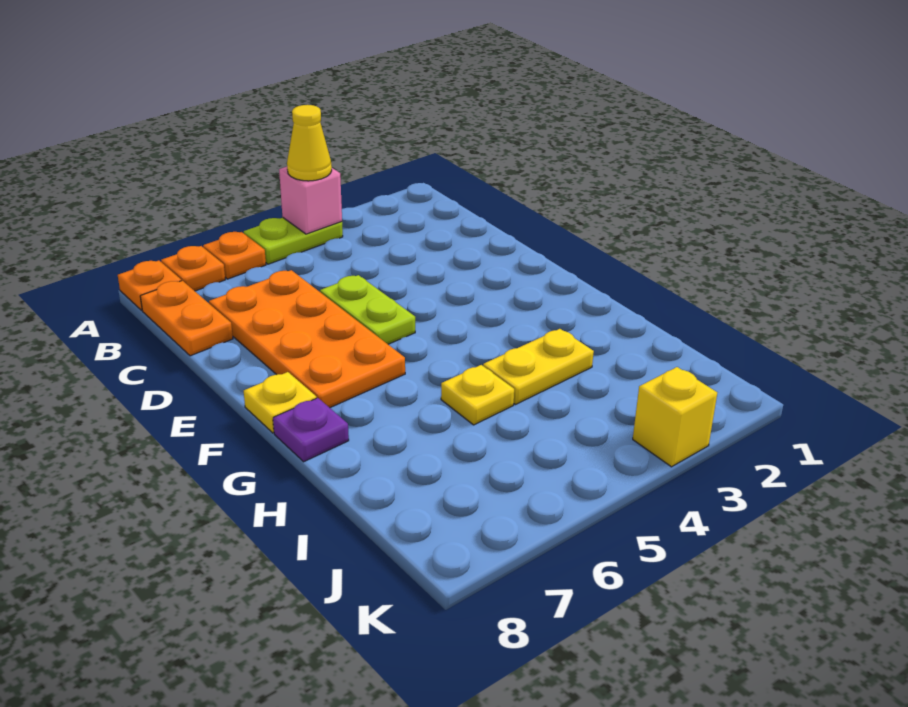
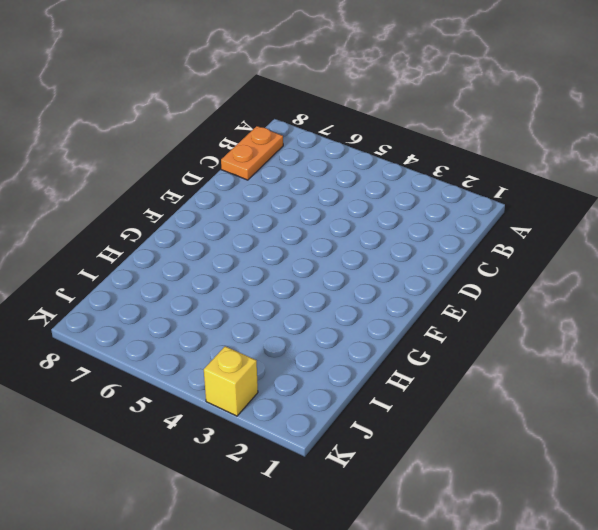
none -> lime plate A4:A5 level 1
none -> orange plate A6 level 1
none -> orange plate A7 level 1

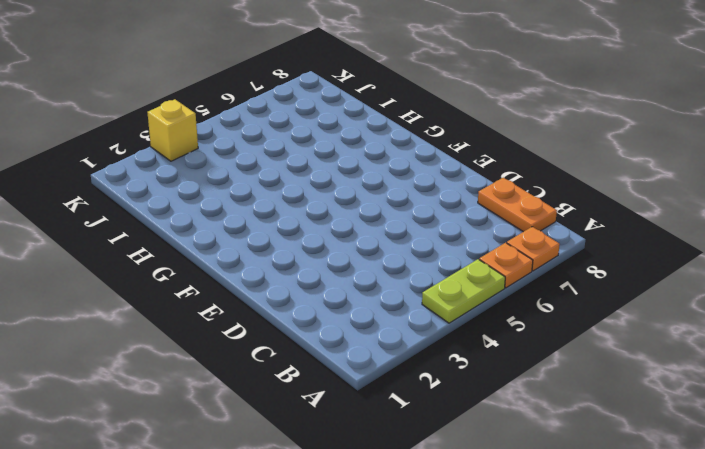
none -> orange plate A8 level 1
none -> orange plate C6:F7 level 1
none -> lime plate D5:E5 level 1

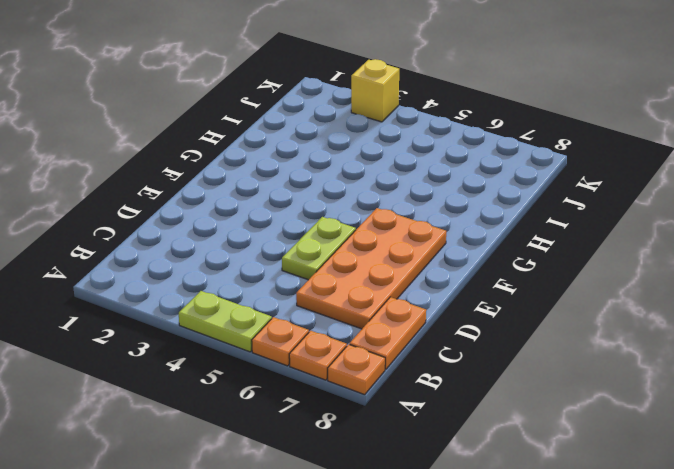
none -> yellow plate F8 level 1
none -> purple plate G8 level 1
none -> yellow plate H3:H4 level 1

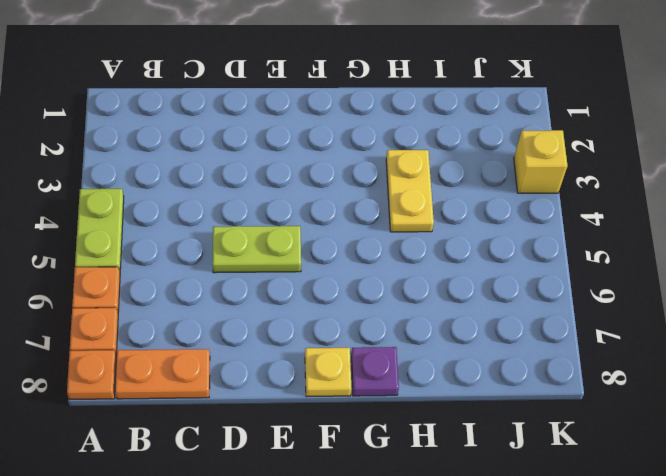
none -> orange plate C6:F7 level 1
none -> yellow plate H5 level 1
none -> pink brick A4 level 2

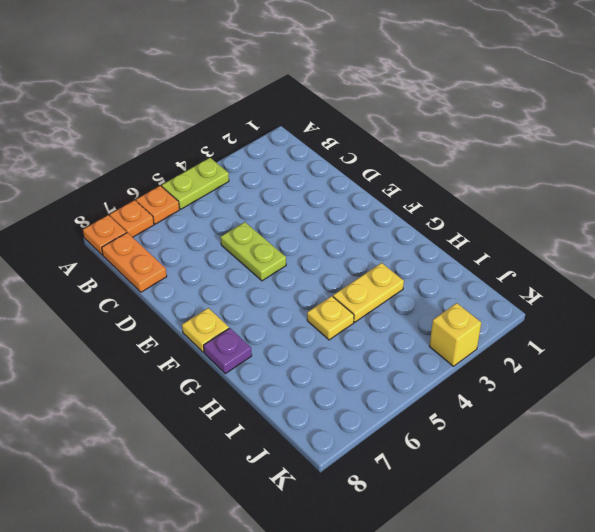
none -> orange plate C6:F7 level 1
none -> pink brick A4 level 2
none -> yellow cone A4 level 3

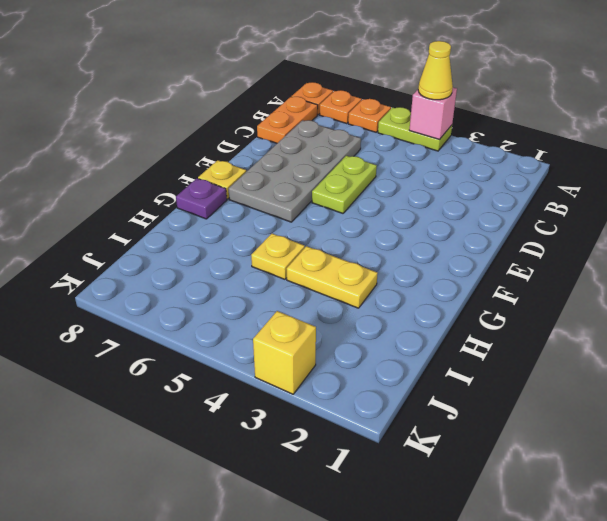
grey plate C6:F7 level 1 -> orange plate C6:F7 level 1

